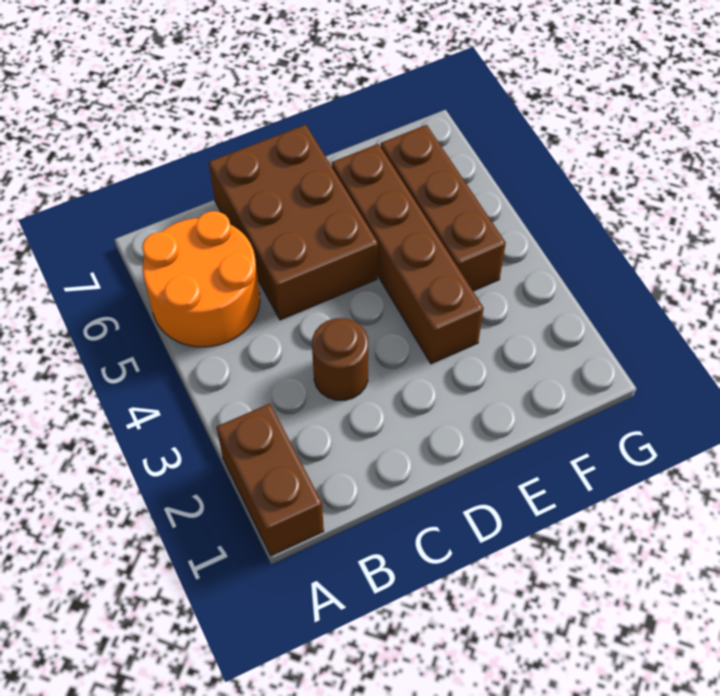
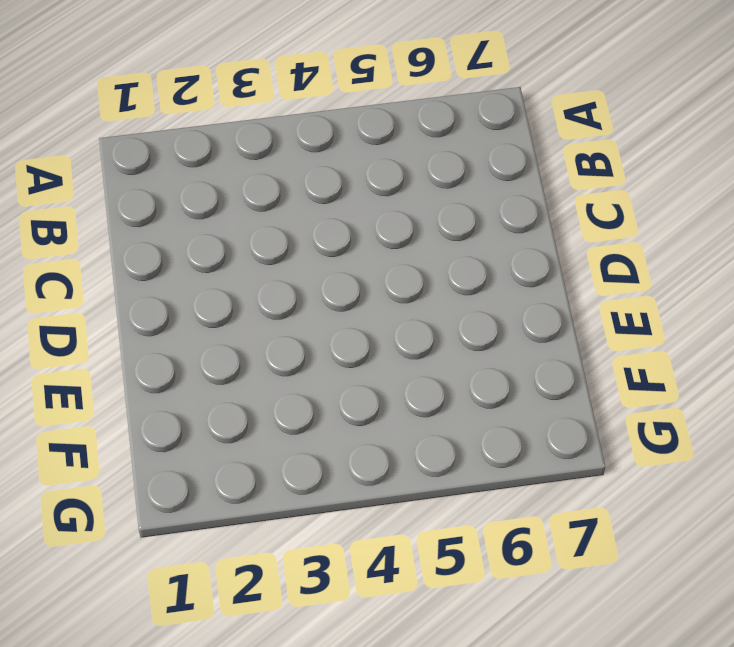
none -> brown brick A1:A2 level 1
none -> orange round brick A5:B6 level 1

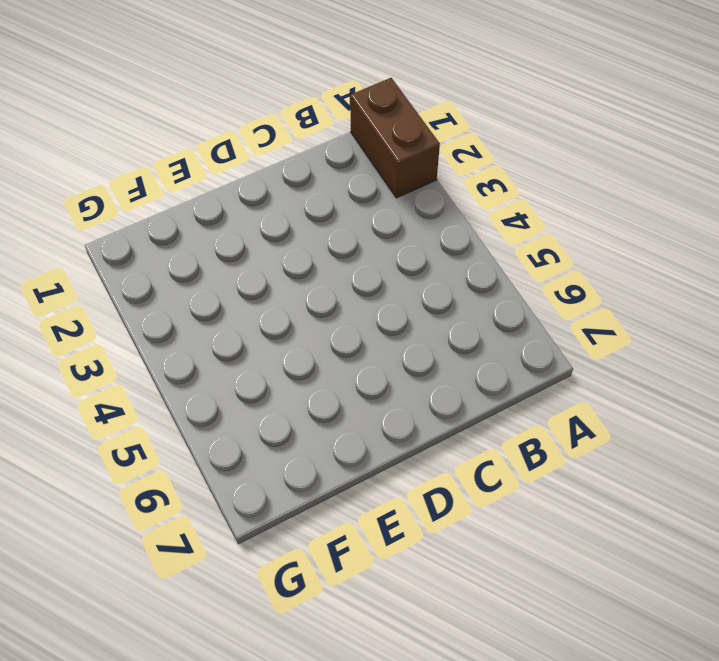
none -> orange round brick A5:B6 level 1
none -> brown round brick C3 level 1

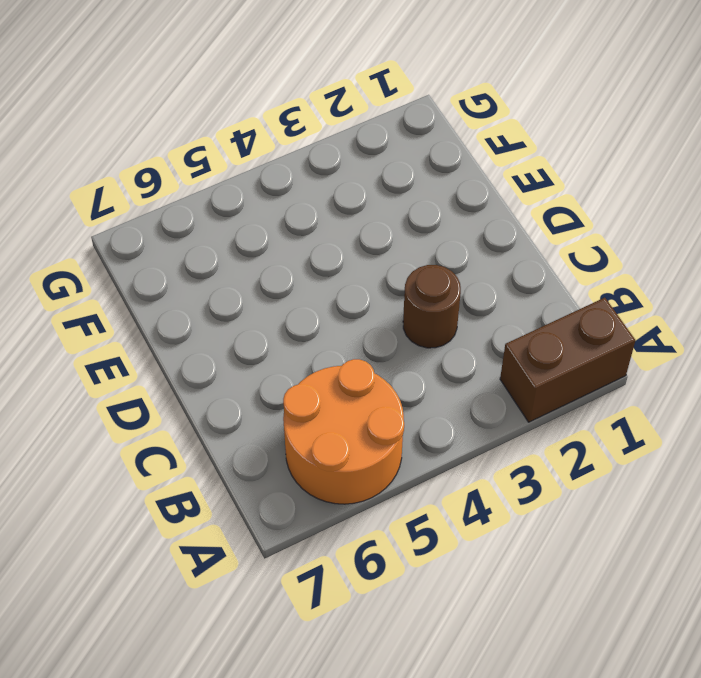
none -> brown brick C5:D7 level 1
none -> brown brick E3:E6 level 1

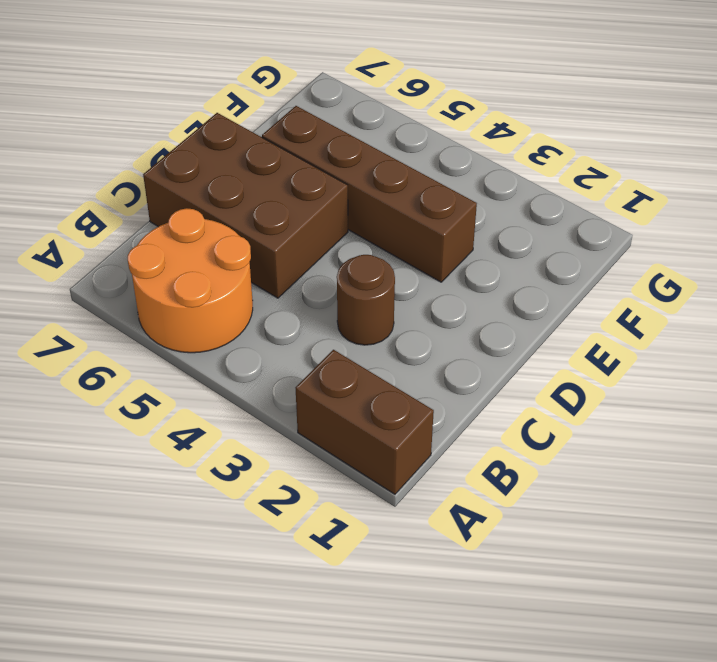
none -> brown brick F4:F6 level 1

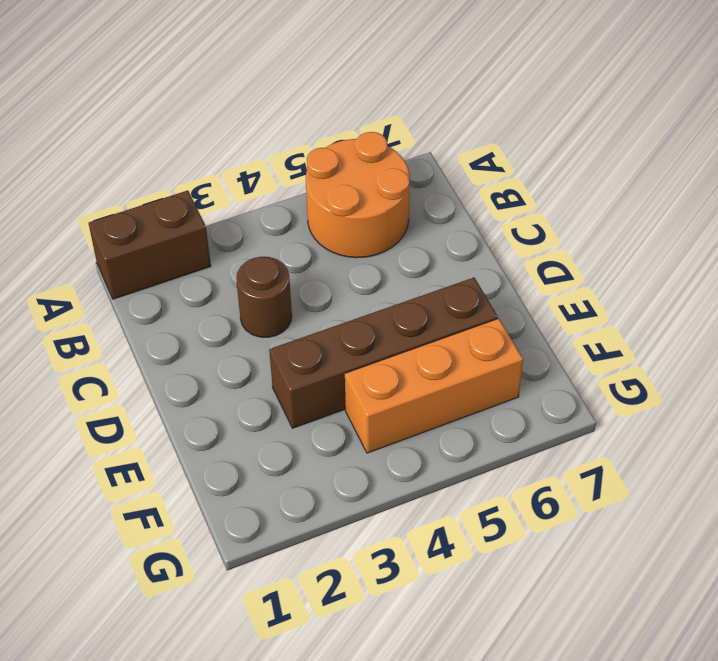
orange brick F4:F6 level 1 -> brown brick F4:F6 level 1
none -> brown brick C5:D7 level 1

